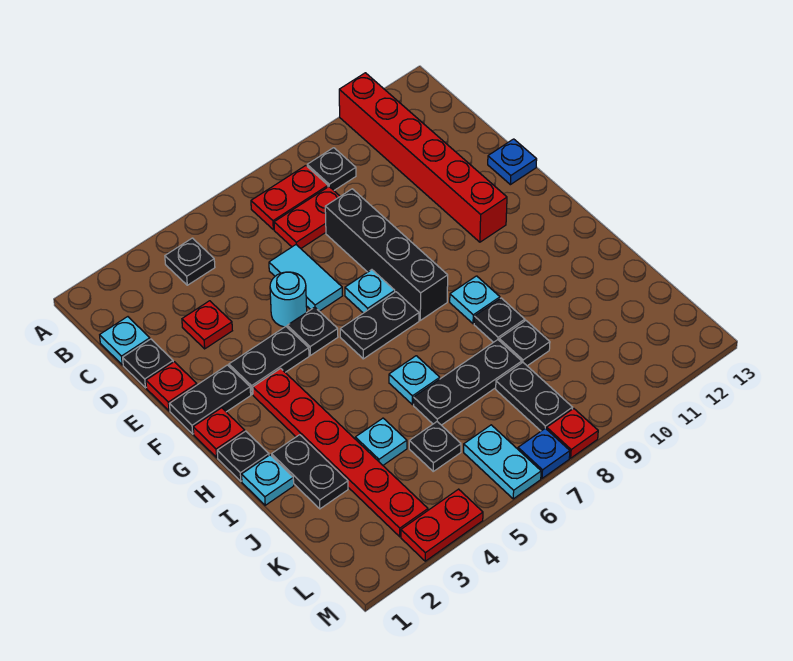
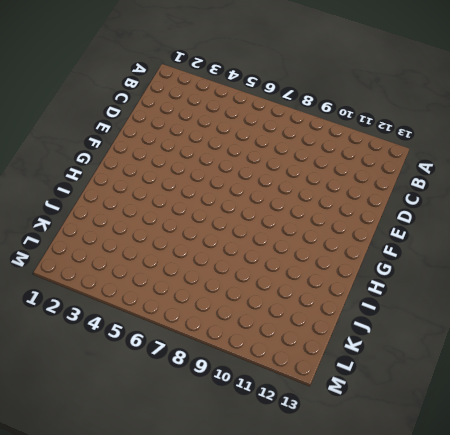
none -> red brick A11:F11 level 1
none -> black plate B4 level 1
none -> red plate B7:B8 level 1
none -> black plate B9 level 1

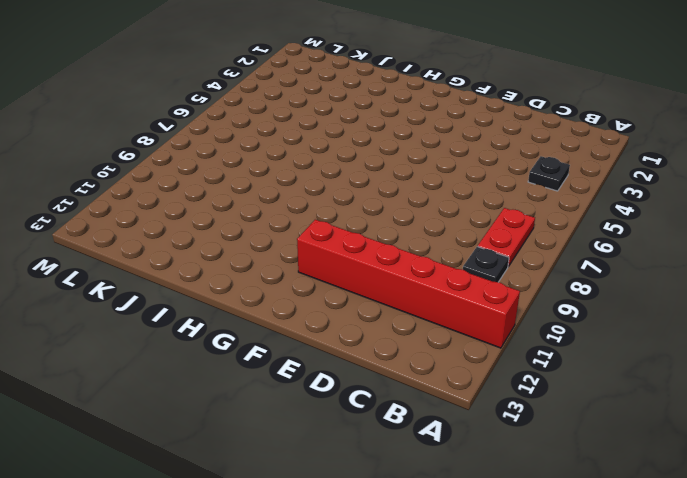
none -> cyan plate C1 level 1
none -> red plate C7:C8 level 1
none -> black plate D1 level 1
none -> red plate D3 level 1

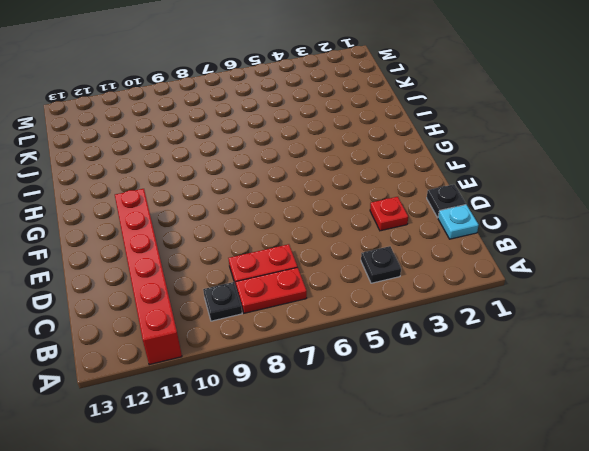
none -> cyan tile D6:E6 level 1
none -> black brick D8:G8 level 1
none -> red plate E1 level 1
none -> cyan round brick E5 level 1

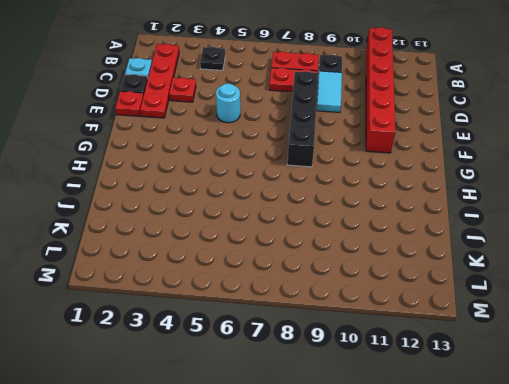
red plate B2:E2 level 1 -> none
cyan tile C9:D9 level 1 -> cyan tile D6:E6 level 1
none -> blue plate E13 level 1
none -> black plate F1:F2 level 1
none -> black plate F3:F4 level 1
none -> black plate F5 level 1

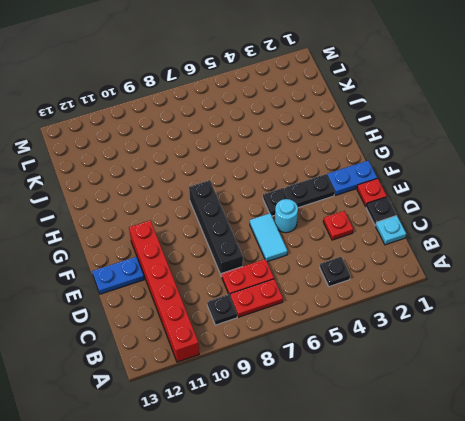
blue plate E12:E13 level 1 -> blue plate E13 level 1
blue plate F1:F2 level 1 -> black plate F1:F2 level 1
none -> cyan plate F7 level 1
none -> red plate G1 level 1
none -> red plate G3:L3 level 1
none -> black plate G6:G7 level 1

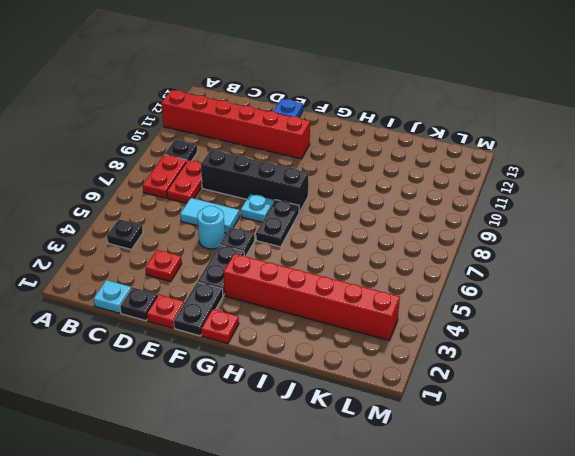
red brick G3:L3 level 1 -> red plate G3:L3 level 1
none -> black plate H1 level 1
none -> cyan plate H9 level 1
none -> cyan plate I1 level 1
none -> black plate I2:J2 level 1

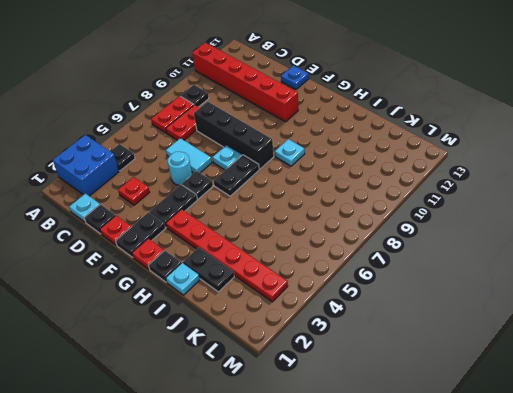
blue brick A2:B3 level 1 -> none
none -> cyan plate I6 level 1
none -> black plate I9 level 1
none -> cyan plate J4 level 1
none -> black plate J6:J8 level 1

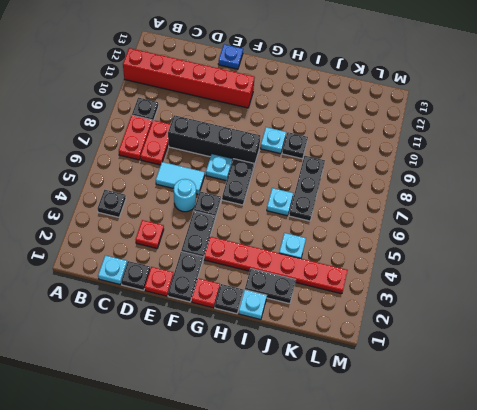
none -> black plate J9 level 1
none -> black plate K5 level 1
none -> black plate K8:L8 level 1
none -> cyan plate L6:M6 level 1

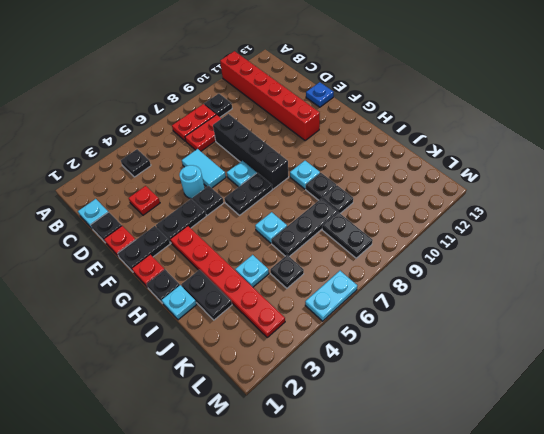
cyan plate M5:M6 level 1 -> cyan plate L6:M6 level 1
none -> red plate M3:M4 level 1
none -> blue plate M7 level 1
none -> red plate M8 level 1

